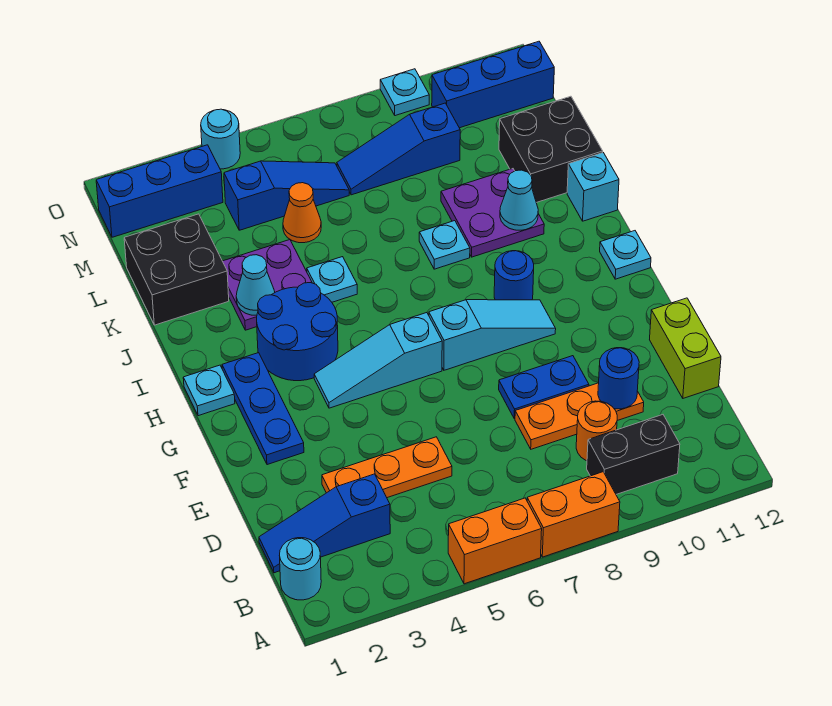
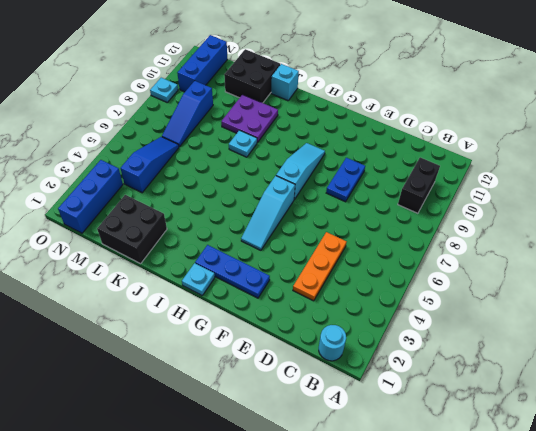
none -> orange brick A5:A6 level 1
none -> orange brick A7:A8 level 1
none -> blue slope C1:C3 level 1 top 3
none -> orange round brick C9 level 1

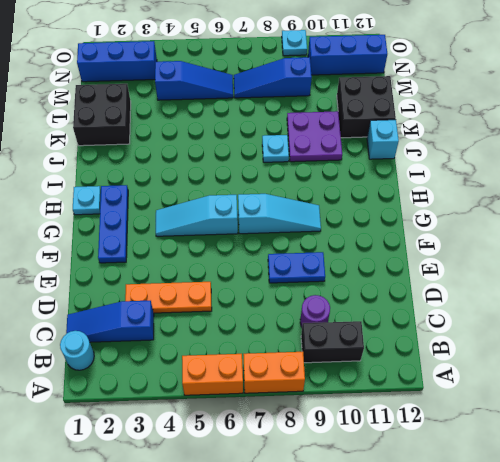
purple round brick C9 level 1 -> orange round brick C9 level 1
none -> orange plate D8:D10 level 1
none -> lime brick D12:E12 level 1
none -> blue round brick H3:I4 level 1
none -> blue round brick H9 level 1

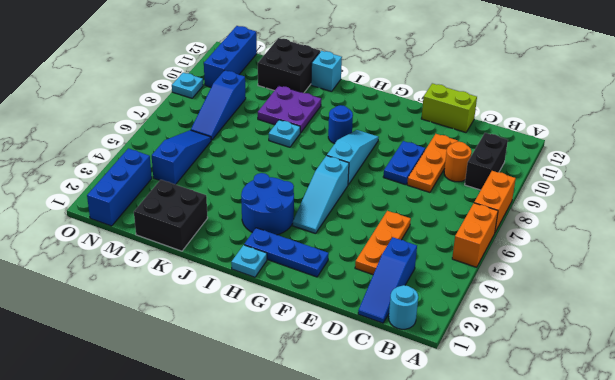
none -> cyan plate H12 level 1
none -> purple plate J3:K4 level 1
none -> cyan plate J5 level 1
none -> orange cone L5 level 1

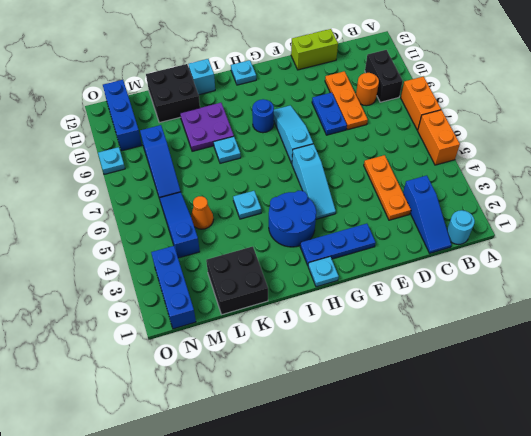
none -> purple plate J3:K4 level 1
none -> cyan round brick O4 level 1
none -> blue round brick D10 level 2
none -> cyan cone J3 level 2

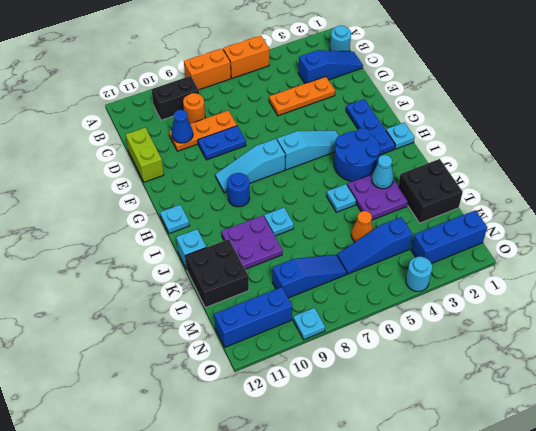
blue cone D10 level 2 -> blue round brick D10 level 2
none -> cyan cone J10 level 2

